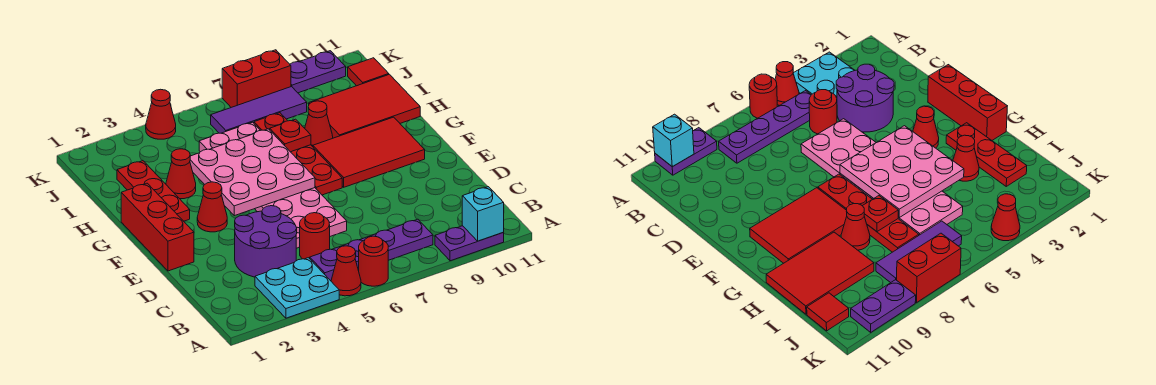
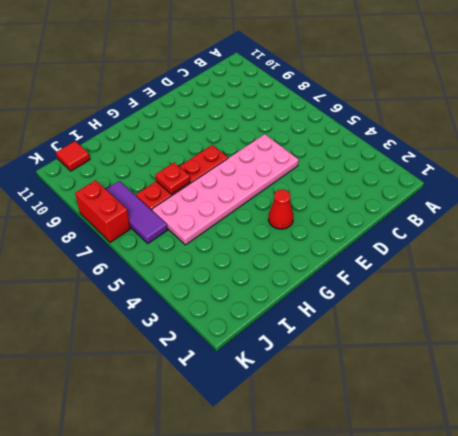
none -> cyan plate A3:B4 level 1
none -> red cone A5 level 1
none -> red round brick A6 level 1

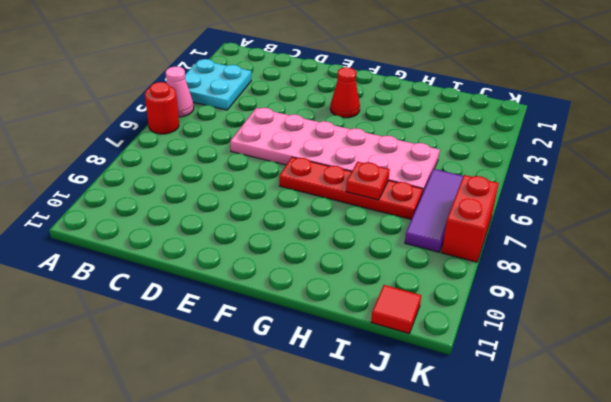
pink cone A5 level 1 -> red cone A5 level 1
none -> purple plate A9:A10 level 1
none -> purple plate B5:B8 level 1
none -> purple round brick C3:D4 level 1

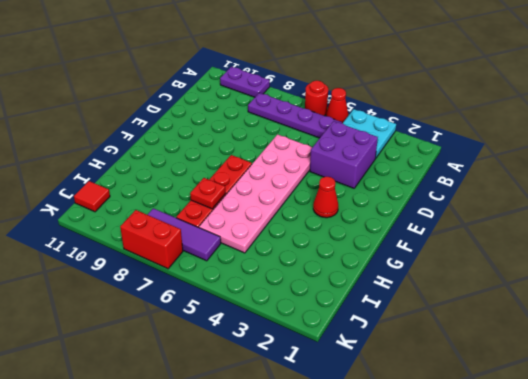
purple brick C3:D4 level 1 -> purple round brick C3:D4 level 1
none -> red round brick C5 level 1
none -> red brick E1:G1 level 1
none -> red tile F8:G10 level 1

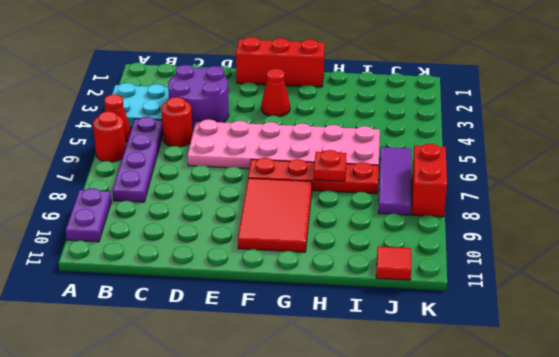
none -> red plate G2:I2 level 1
none -> red cone H3 level 1
none -> red cone H8 level 1

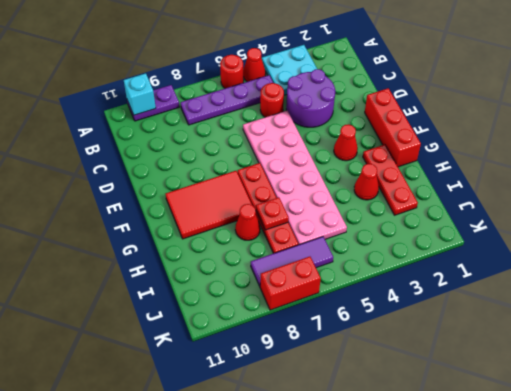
none -> red tile H9:I11 level 1
none -> red tile J11 level 1
none -> red cone K4 level 1

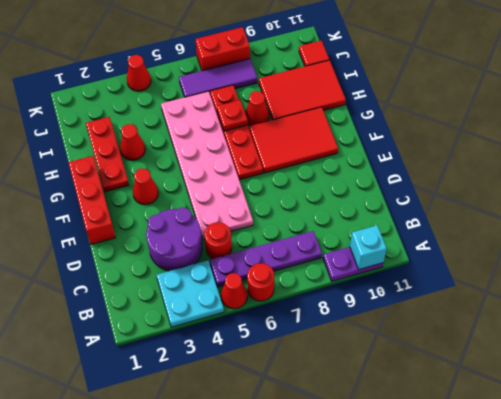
none -> purple plate K9:K10 level 1
none -> pink plate F4:H6 level 2

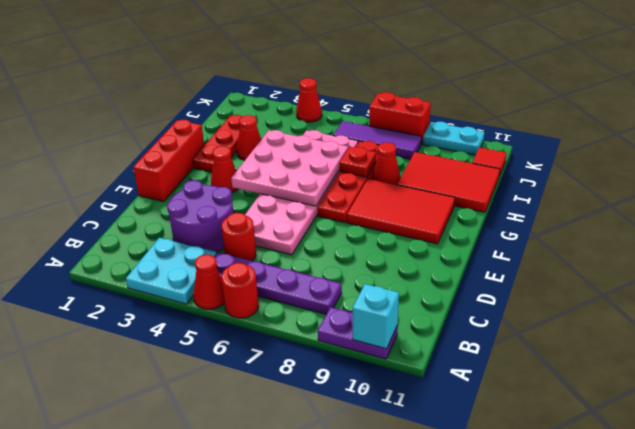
cyan plate K9:K10 level 1 -> purple plate K9:K10 level 1

